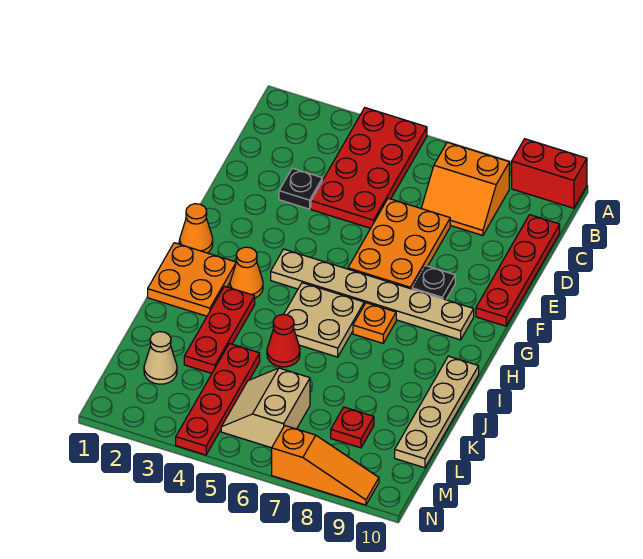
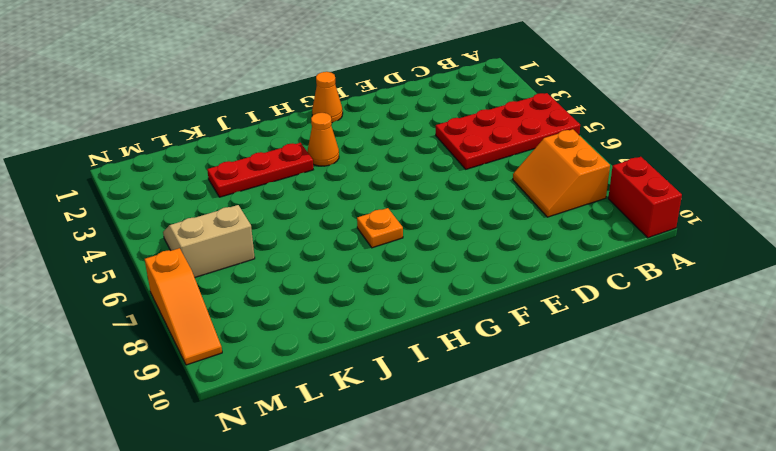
none -> red plate C10:F10 level 1
none -> black plate D3 level 1
none -> orange plate D6:F7 level 1

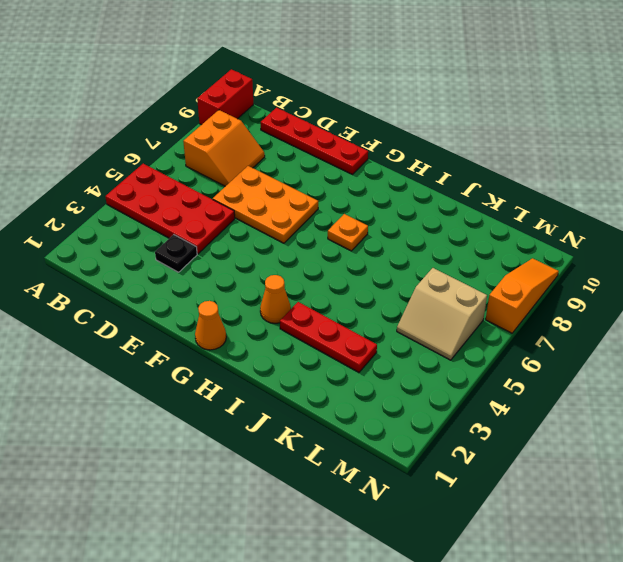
none -> black plate F8 level 1
none -> tan plate G4:G9 level 1
none -> orange plate H1:I2 level 1

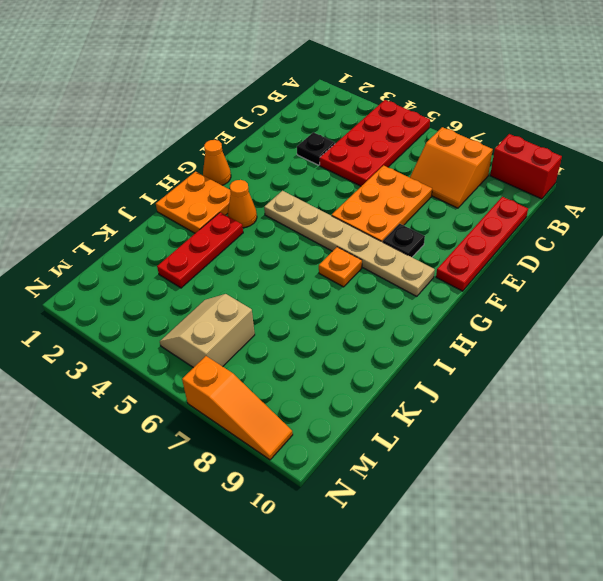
none -> tan plate H5:I6 level 1
none -> tan plate I10:L10 level 1
none -> red cone J5 level 1

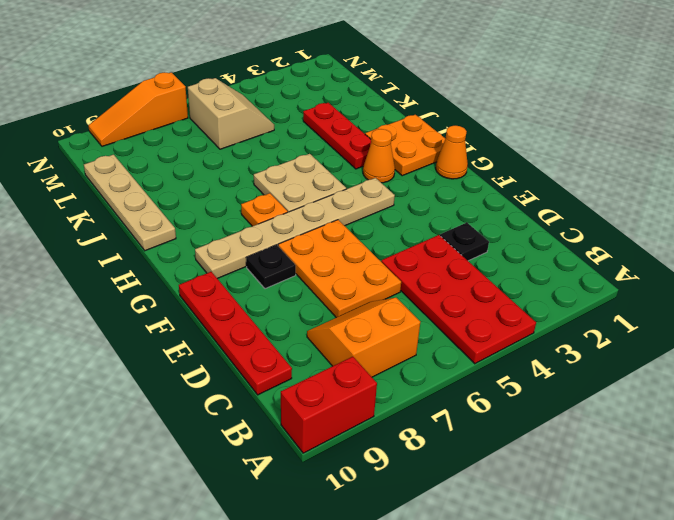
none -> red cone J5 level 1
none -> red plate K4:N4 level 1
none -> tan cone L2 level 1

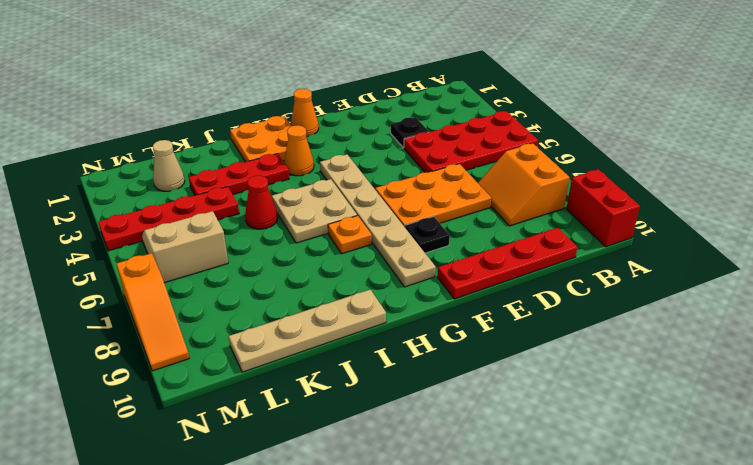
none -> red plate L8 level 1

